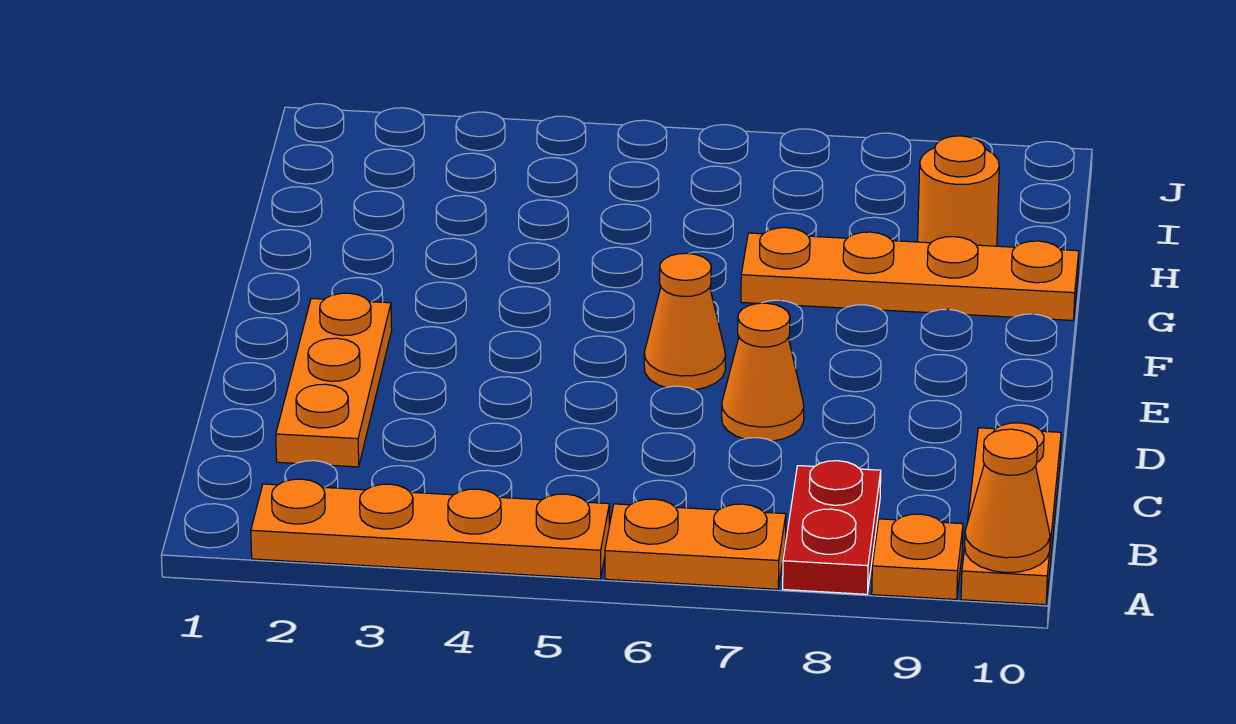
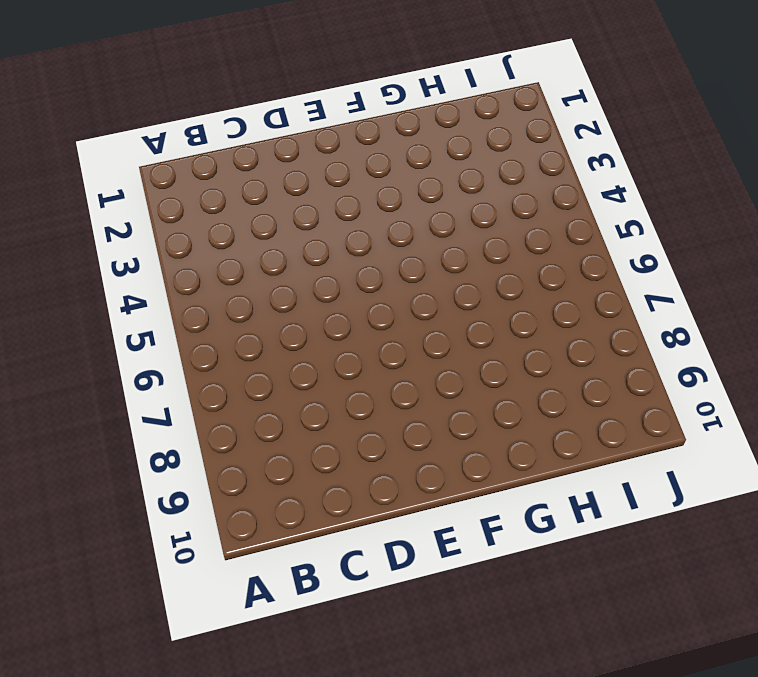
none -> orange plate A2:A5 level 1
none -> orange plate A6:A7 level 1

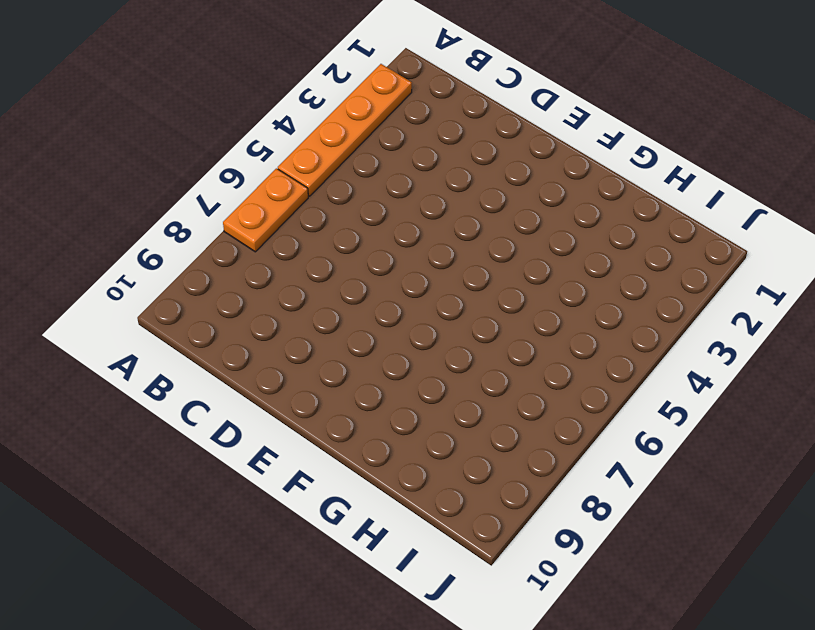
none -> red plate A8:B8 level 1
none -> orange plate A9 level 1

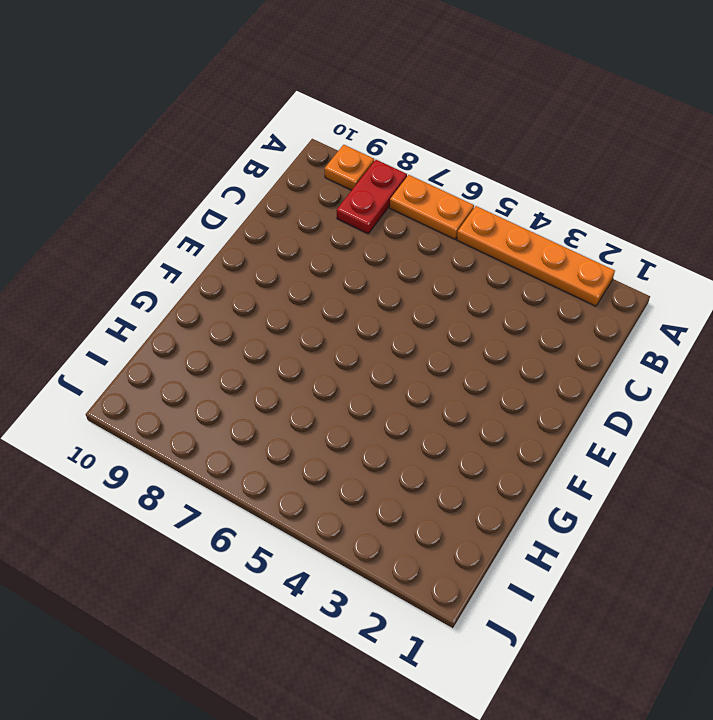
none -> orange plate A10:C10 level 1
none -> orange plate C2:E2 level 1

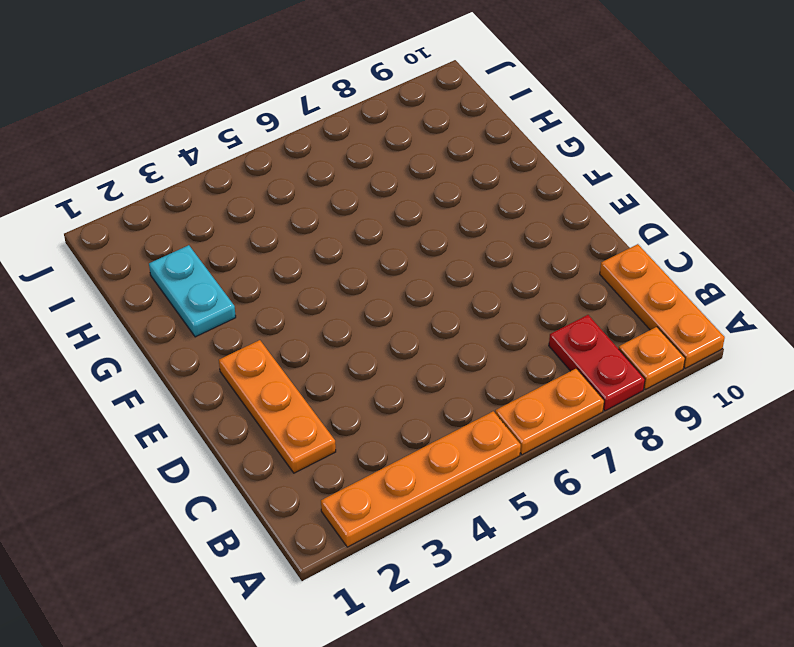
cyan plate G2:H2 level 1 -> none
none -> orange cone D7 level 1
none -> orange cone E6 level 1

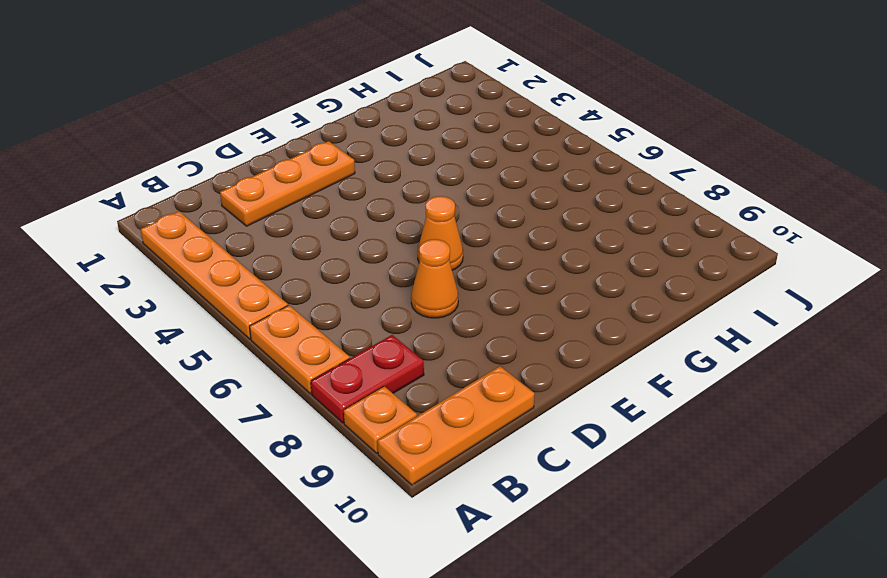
none -> orange plate G7:G10 level 1
none -> orange round brick H9 level 1

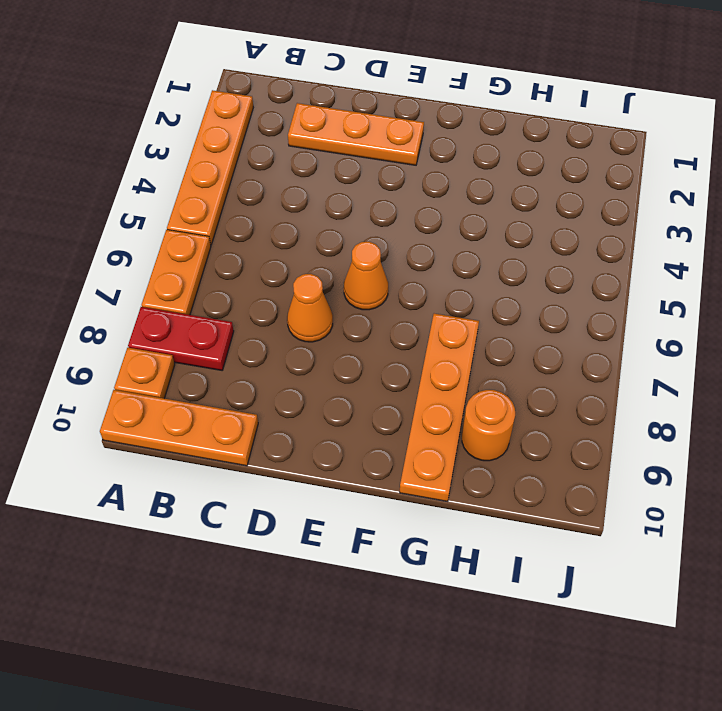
none -> orange cone A10 level 2

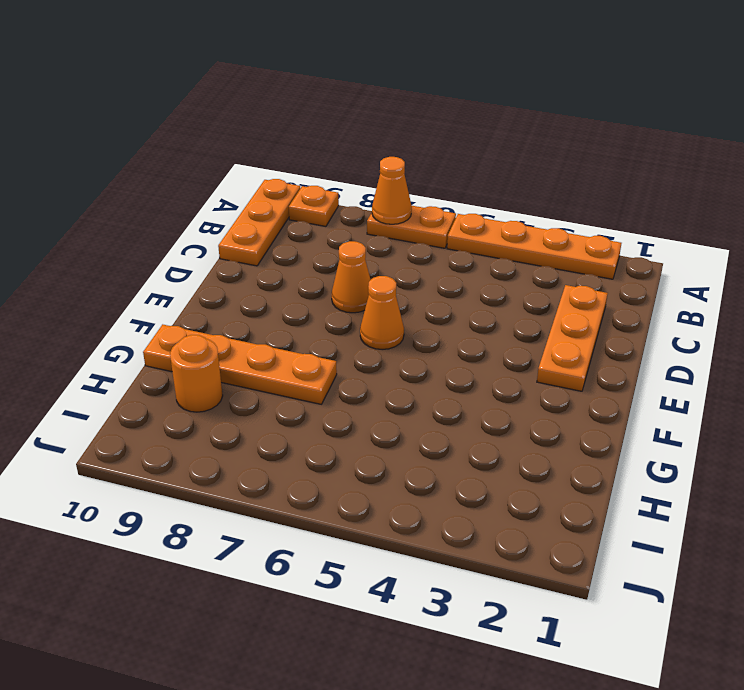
orange cone A7 level 2 -> orange cone A10 level 2
none -> red plate A8:B8 level 1

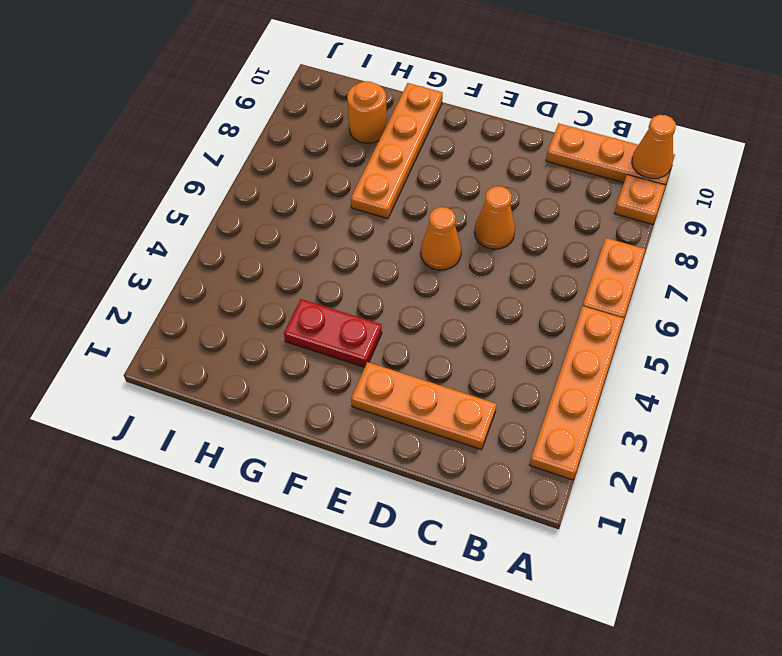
red plate F3:G3 level 1 -> red plate A8:B8 level 1

